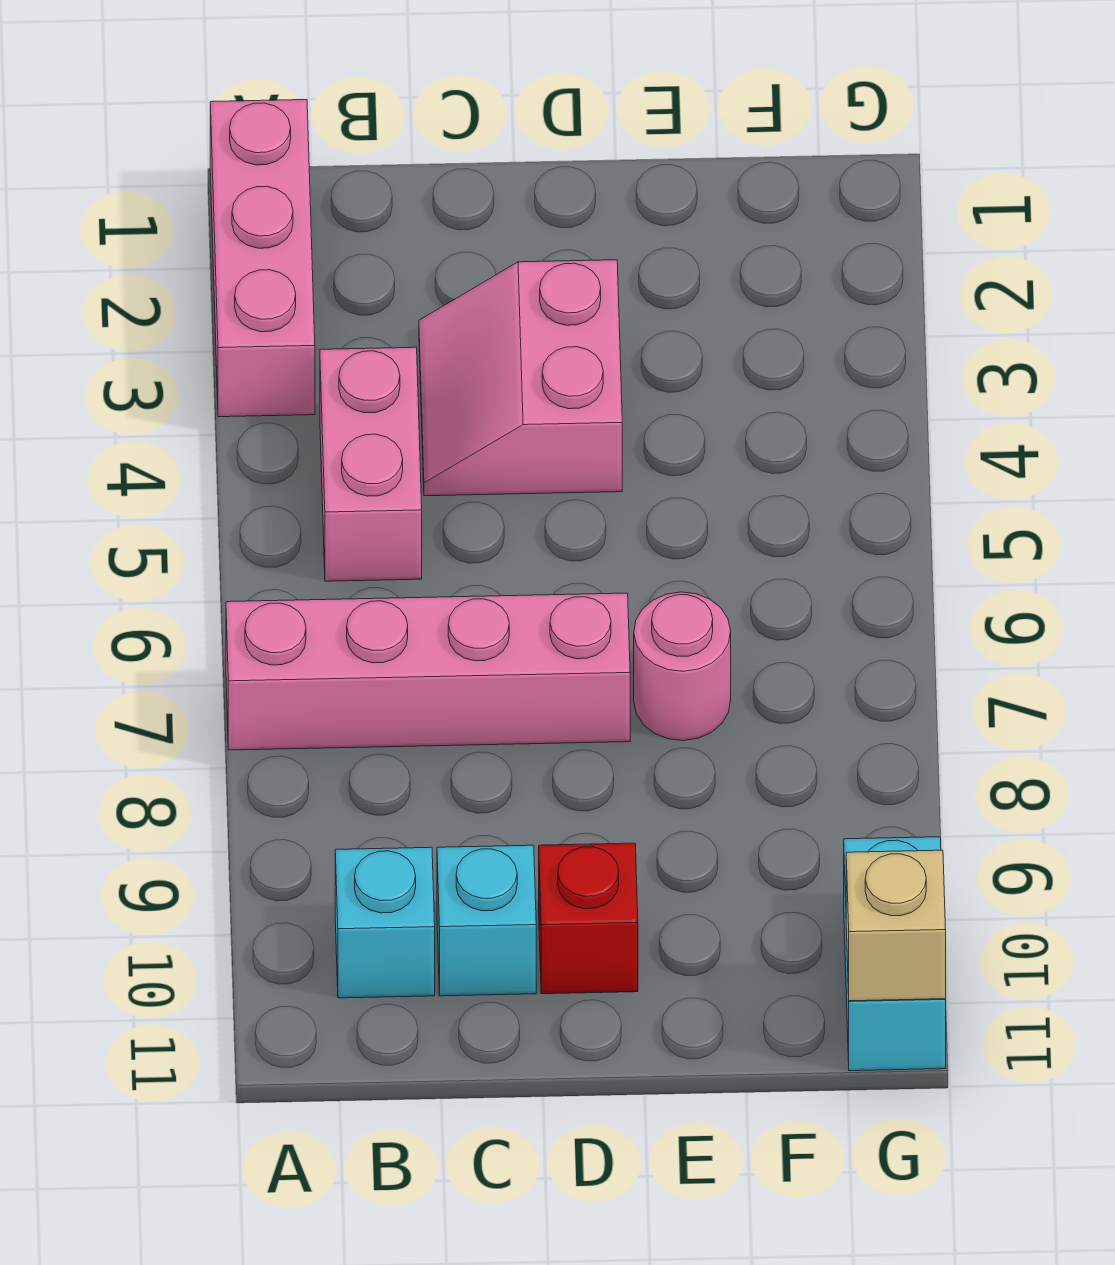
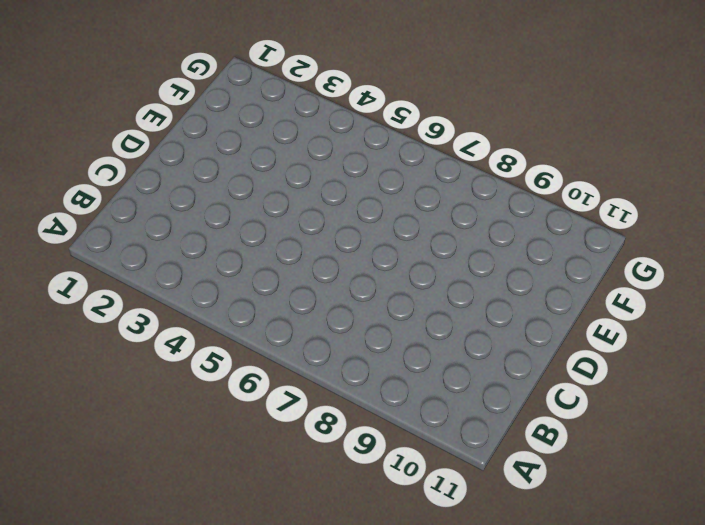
none -> pink brick A1:A3 level 1
none -> pink brick A7:D7 level 1

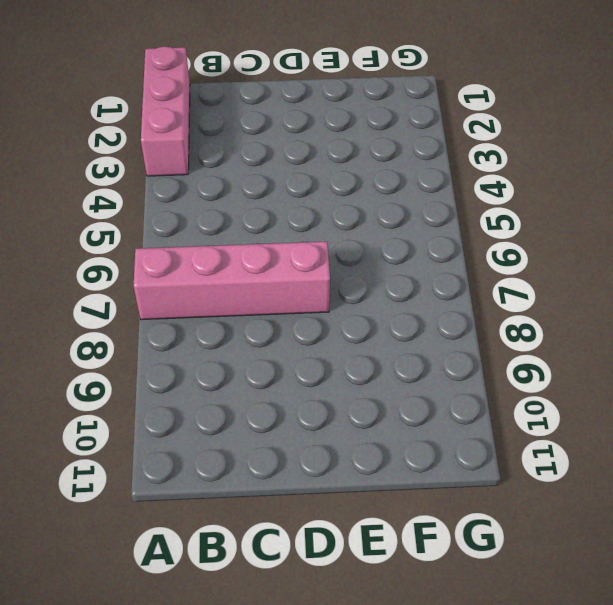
none -> pink brick B4:B5 level 1
none -> cyan brick B10 level 1

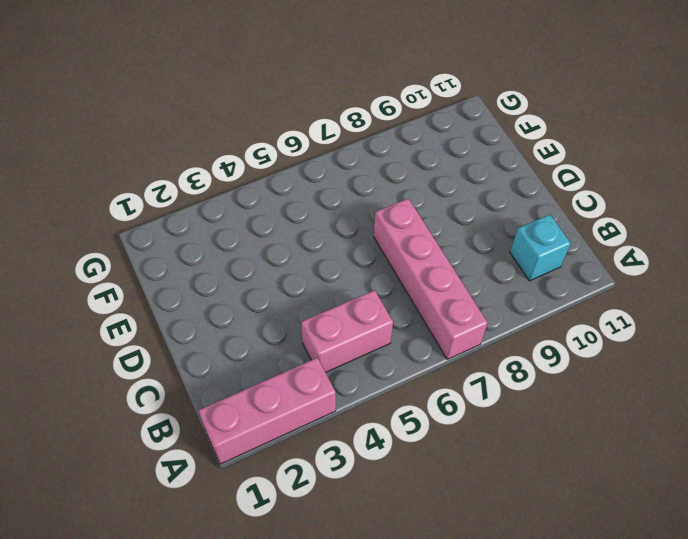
none -> pink slope C3:D4 level 1 top D
none -> cyan brick C10 level 1

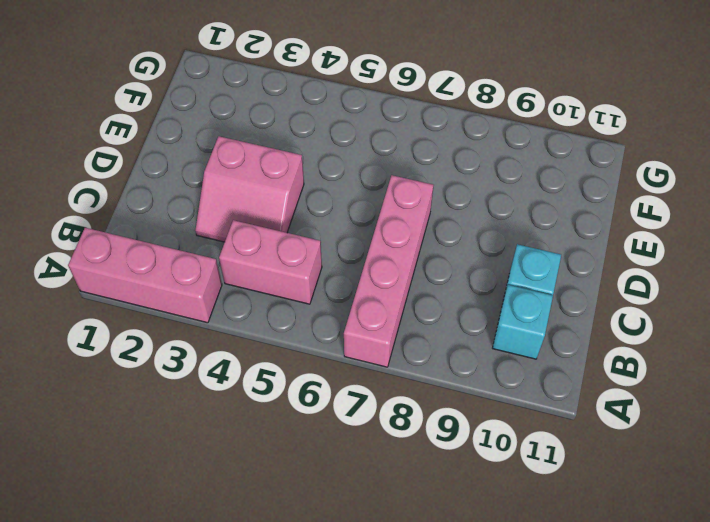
none -> red brick D10 level 1
none -> pink round brick E7 level 1

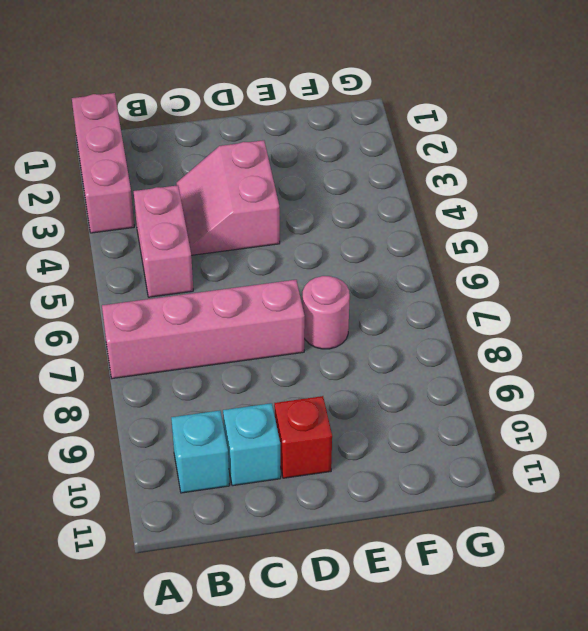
none -> cyan brick G10:G11 level 1
none -> tan brick G11 level 2

